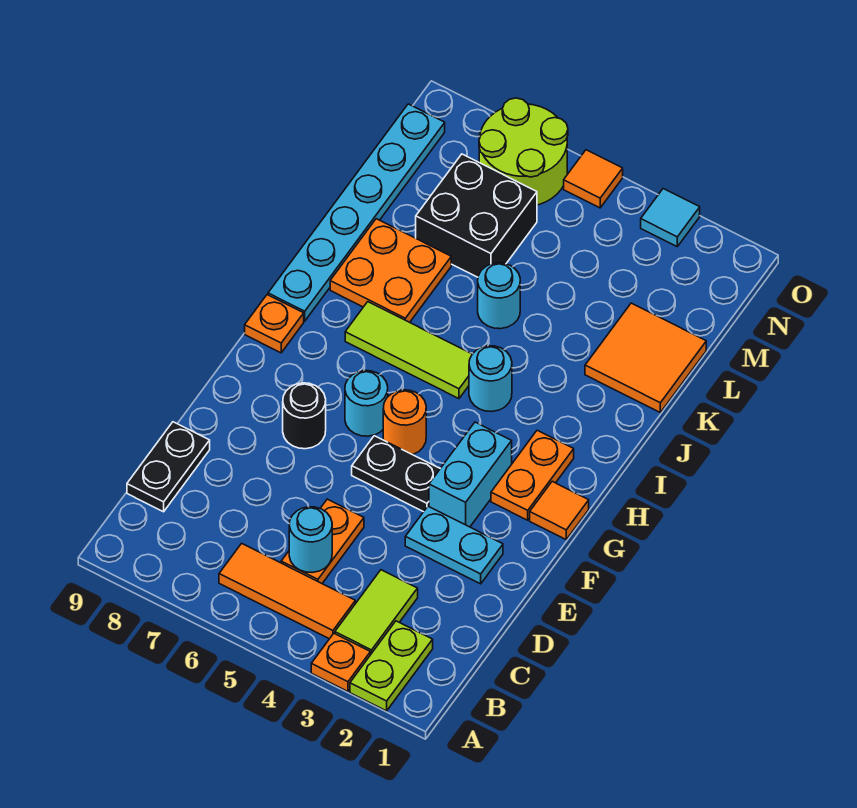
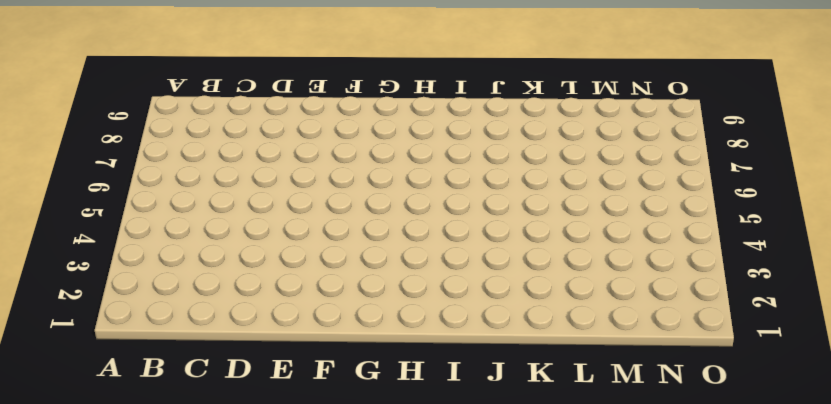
none -> lime plate A2:B2 level 1
none -> orange plate A3 level 1
none -> lime tile B3:C3 level 1

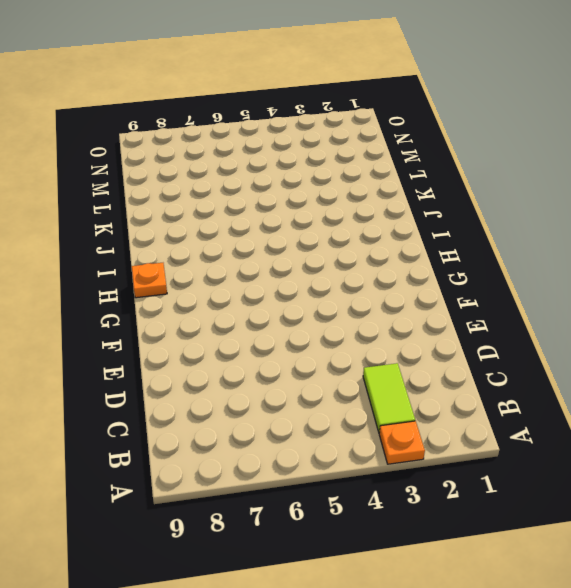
none -> lime plate A2:B2 level 1
none -> orange tile B4:B6 level 1
none -> orange plate C5:D5 level 1

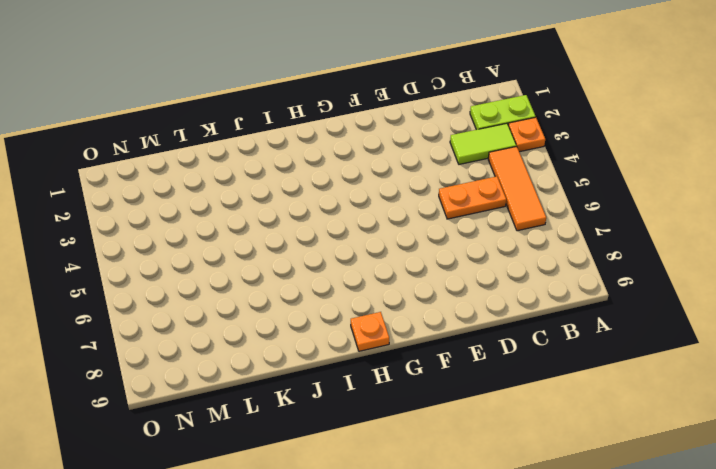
none -> black plate C9:D9 level 1
none -> cyan plate E2:E3 level 1
none -> cyan brick F3:G3 level 1

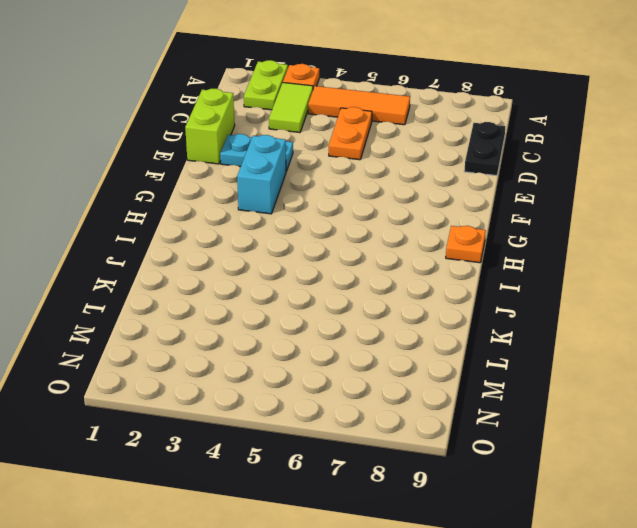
lime brick D1:E1 level 1 -> none
none -> black plate F4:F5 level 1
none -> black round brick F7 level 1
none -> orange tile G1 level 1

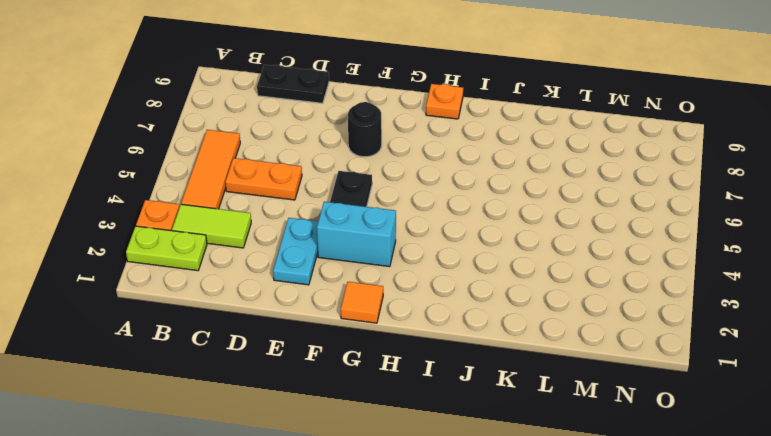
none -> orange plate G2:H2 level 1
none -> orange round brick G5 level 1
none -> cyan round brick G6 level 1

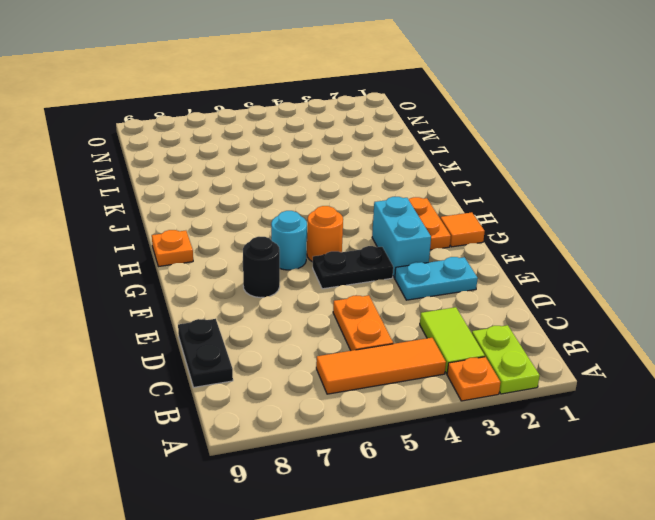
none -> cyan round brick I4 level 1
none -> lime tile I5:I7 level 1
none -> cyan plate I9:N9 level 1

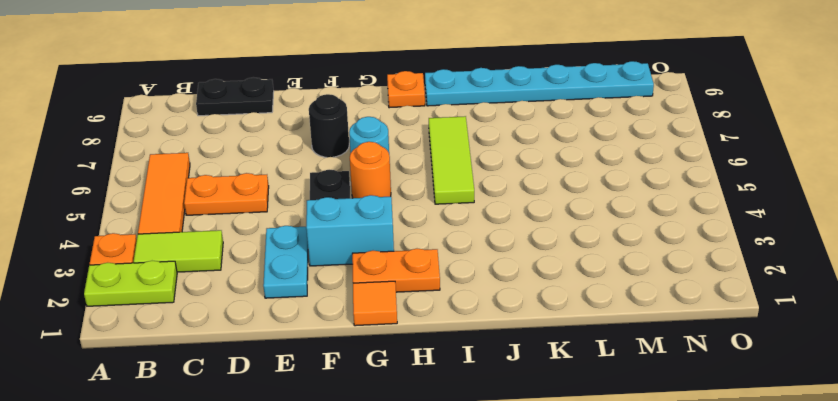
none -> cyan round brick I4 level 1
none -> orange plate J7:K8 level 1
none -> orange tile K1:L2 level 1

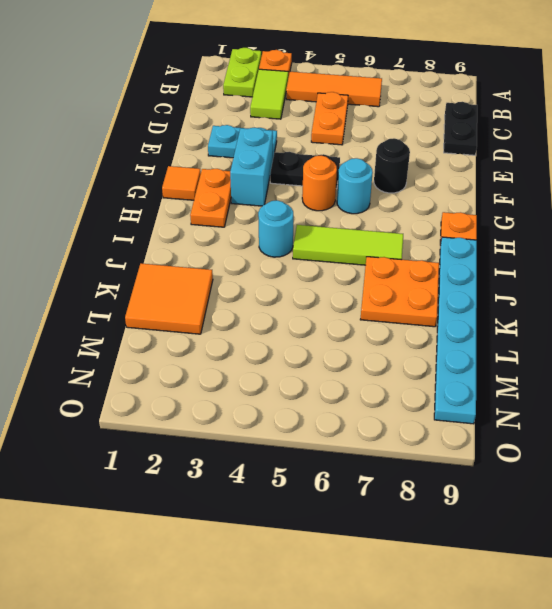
none -> cyan round brick K5 level 1
none -> black brick L6:M7 level 1
none -> lime round brick N6:O7 level 1

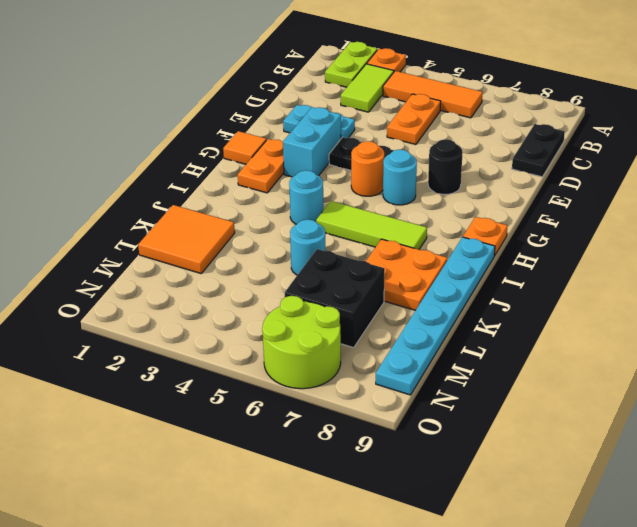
none -> cyan tile O3 level 1
none -> orange tile O5 level 1
none -> cyan round brick C5 level 2

